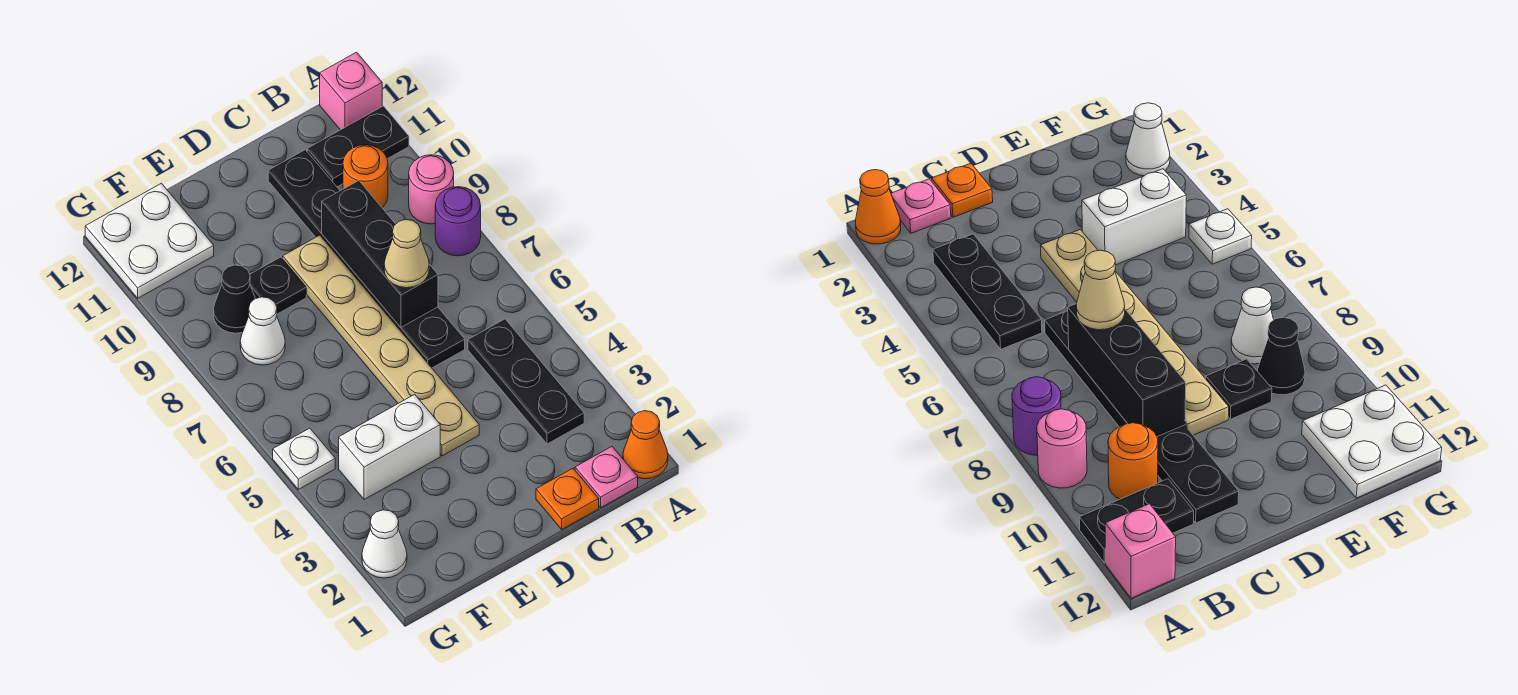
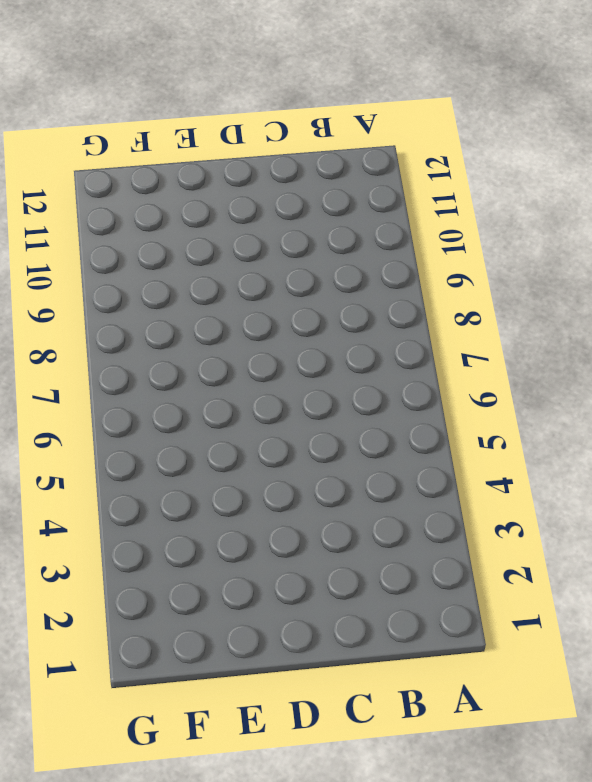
none -> orange cone A1 level 1
none -> purple round brick A8 level 1
none -> pink round brick A9 level 1

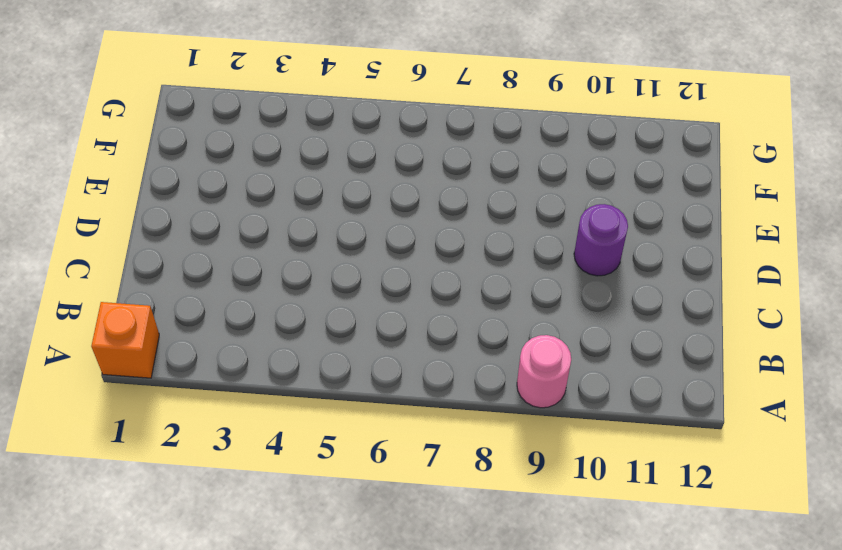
orange brick A1 level 1 -> orange cone A1 level 1
purple round brick D10 level 1 -> purple round brick A8 level 1
none -> black plate A11:B11 level 1
none -> pink brick A12 level 1
none -> pink plate B1 level 1

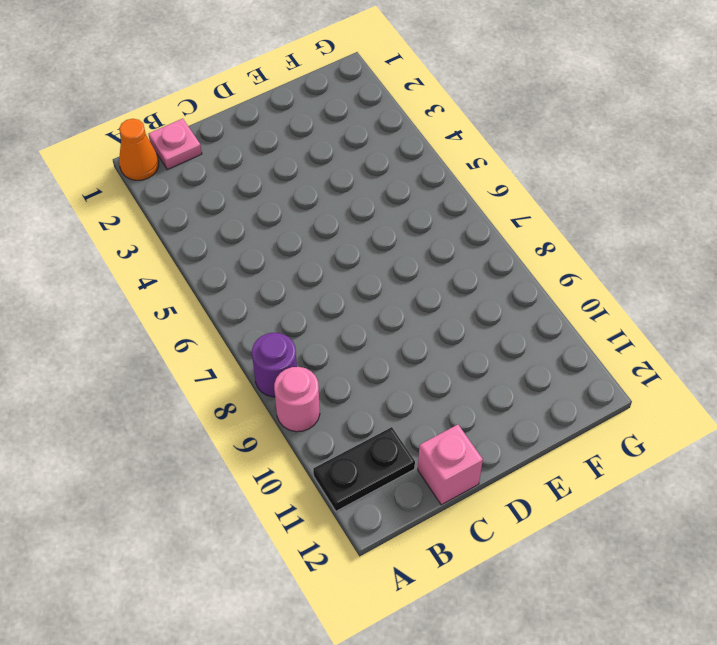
pink brick C12 level 1 -> pink brick A12 level 1
none -> black plate B3:B5 level 1
none -> orange round brick B10 level 1
none -> orange plate C1 level 1

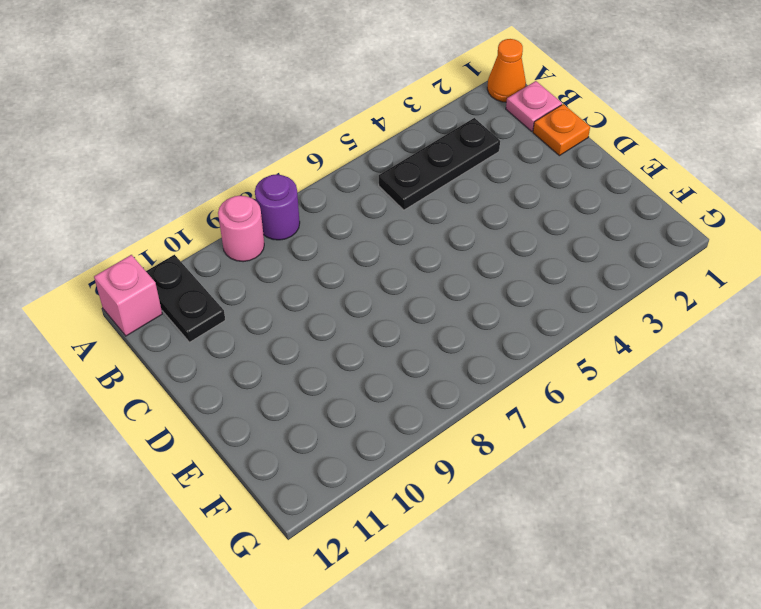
none -> orange round brick B10 level 1
none -> black plate C6:C11 level 1
none -> tan plate D4:D9 level 1

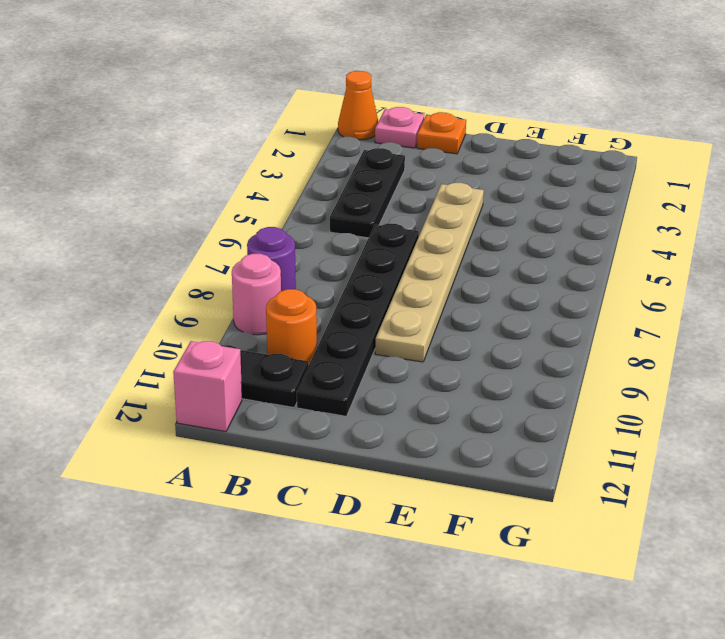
none -> white brick E4:F4 level 1
none -> black plate E9 level 1
none -> white cone F8 level 1

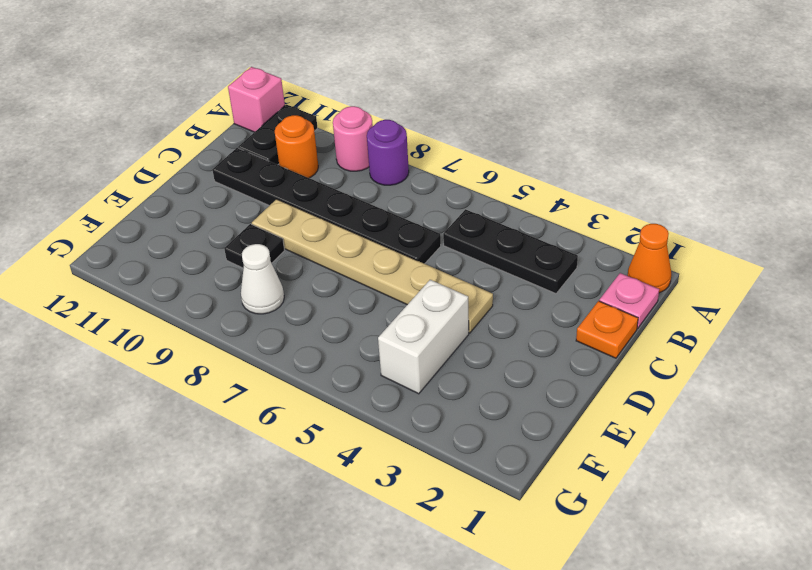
none -> black cone F9 level 1
none -> white plate F11:G12 level 1
none -> white cone G2 level 1

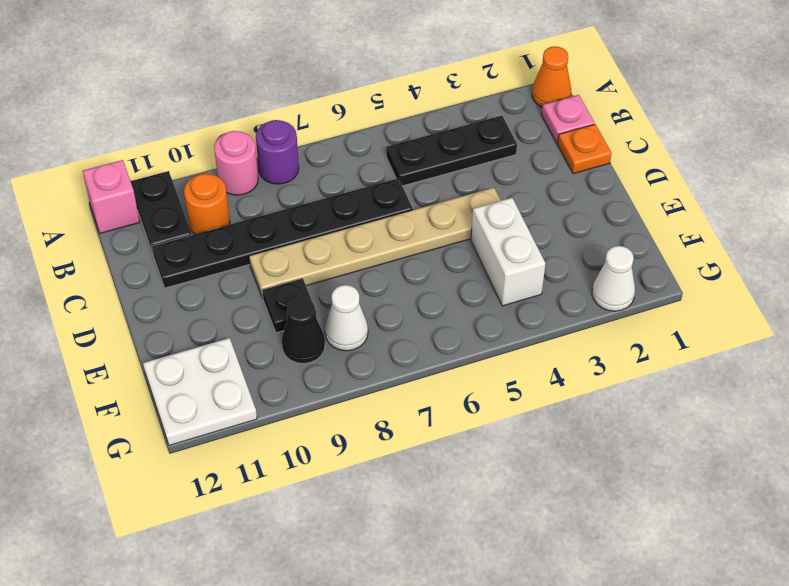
none -> white plate G5 level 1
none -> black brick C7:C9 level 2
none -> tan cone C7 level 3

